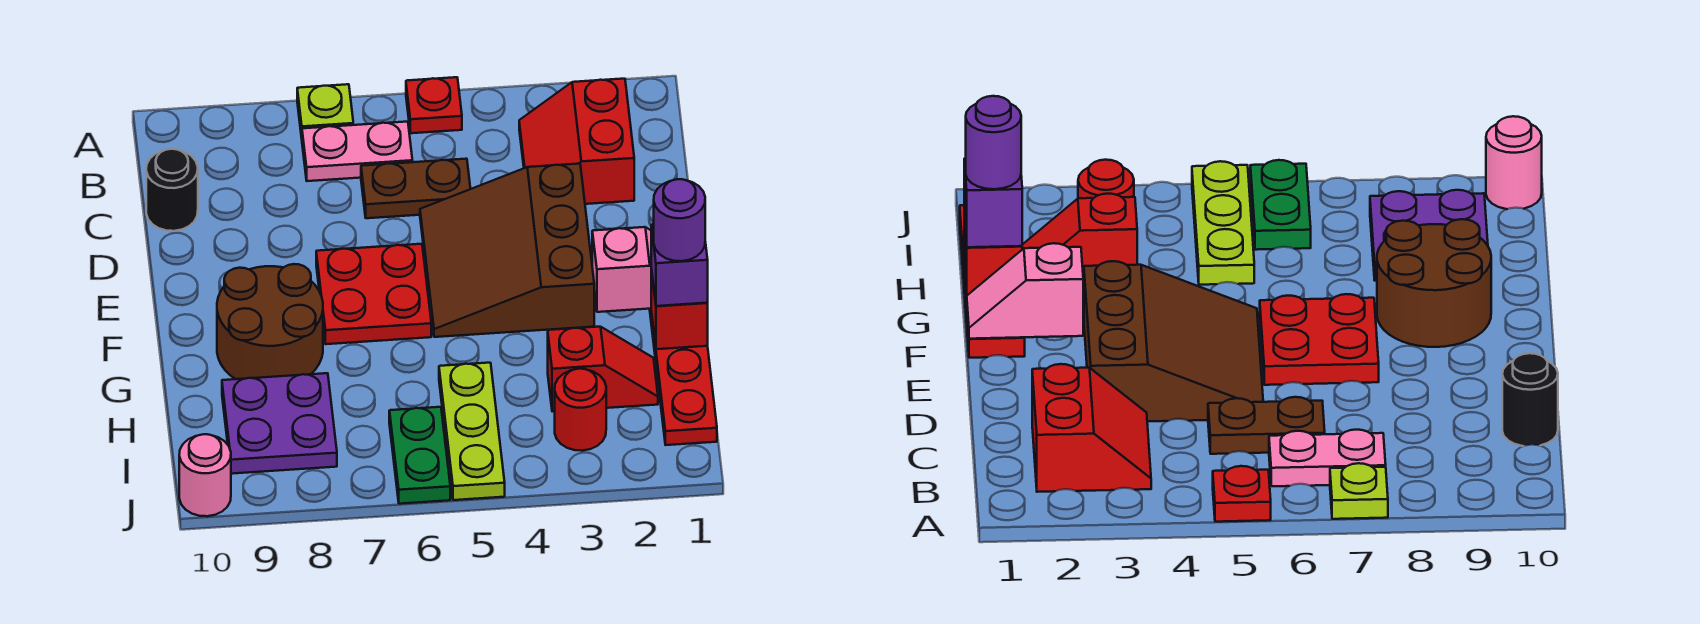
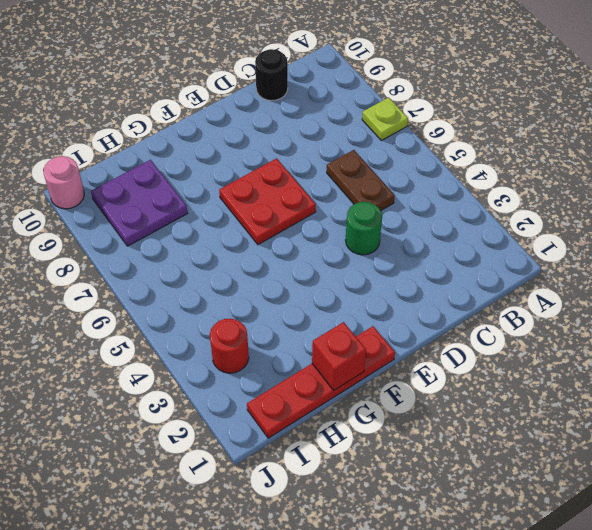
green round brick D4 level 1 -> brown slope D3:F5 level 1 top 3
none -> red plate A5 level 1
none -> red slope B2:C3 level 1 top 2
none -> pink plate B6:B7 level 1

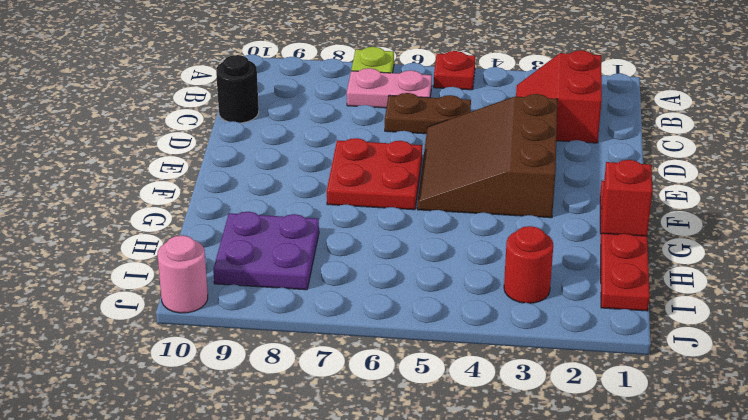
none -> brown round brick F8:G9 level 1
none -> red slope H2:H3 level 1 top 3
none -> lime plate H5:J5 level 1

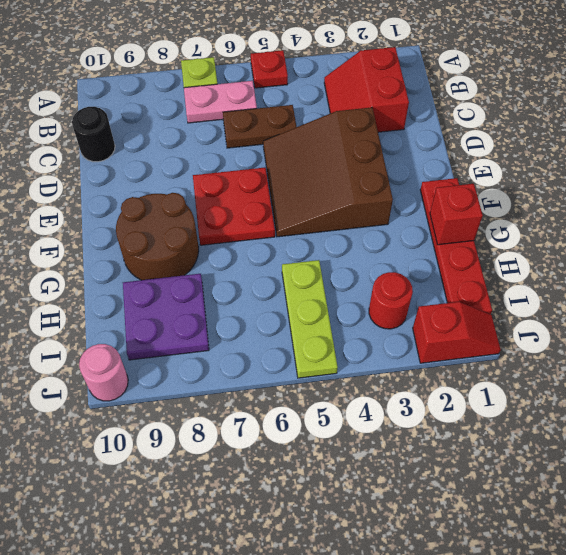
red slope J1:J2 level 1 top 2 -> red slope H2:H3 level 1 top 3
none -> green plate I6:J6 level 1
none -> pink slope F1:F2 level 2 top 2
none -> purple brick G1 level 3

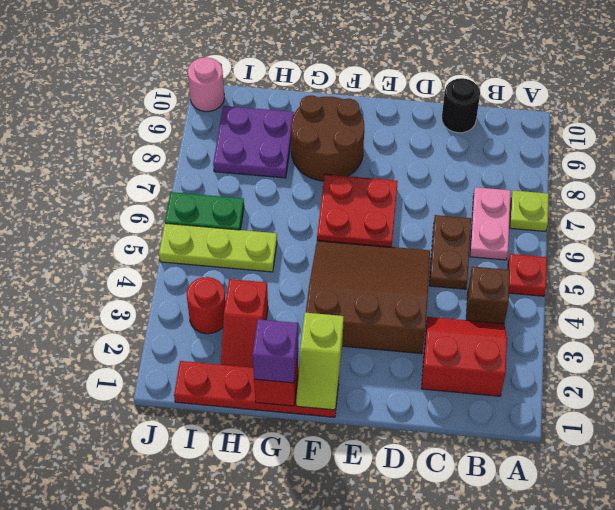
brown brick B4 level 1 -> none
lime slope F1:F2 level 2 top 2 -> pink slope F1:F2 level 2 top 2
none -> purple round brick G1 level 4

